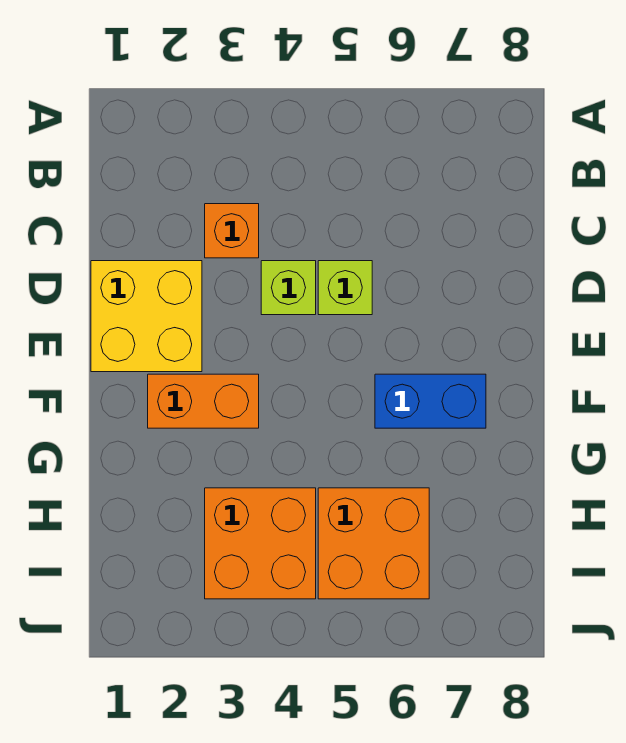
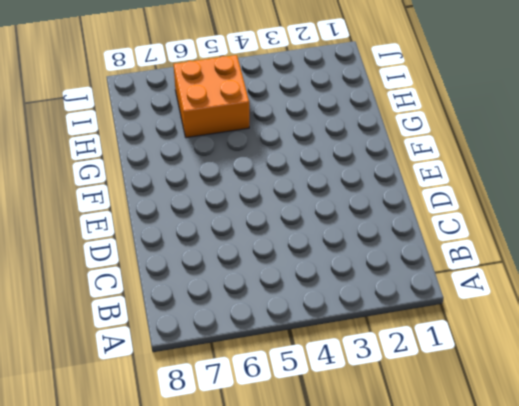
none -> orange brick C3 level 1
none -> yellow brick D1:E2 level 1

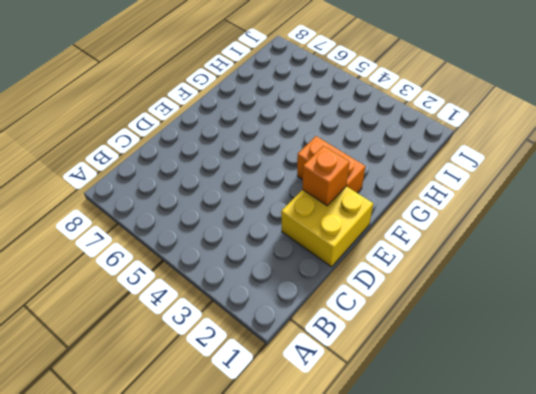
orange brick E2 level 2 -> orange brick C3 level 1
none -> lime brick D4 level 1
none -> lime brick D5 level 1

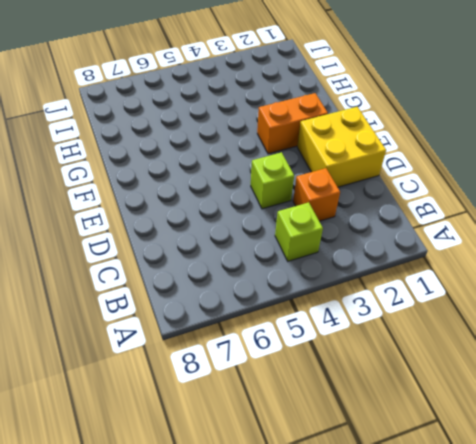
lime brick B4 level 1 -> lime brick D5 level 1
none -> blue brick F6:F7 level 1
none -> orange brick H3:I4 level 1

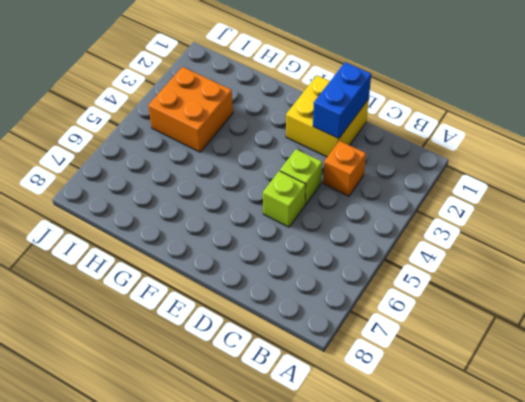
blue brick D1:D2 level 2 -> blue brick F6:F7 level 1
none -> orange brick F2:F3 level 1
none -> orange brick H5:I6 level 1

